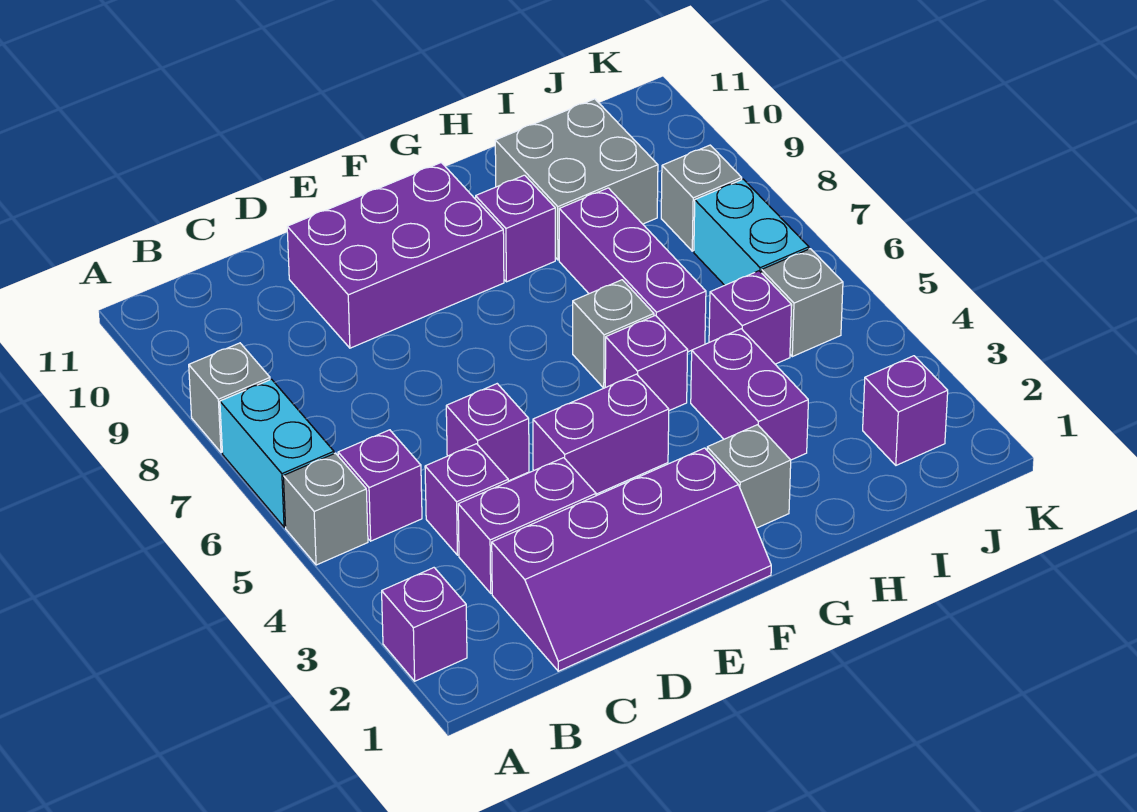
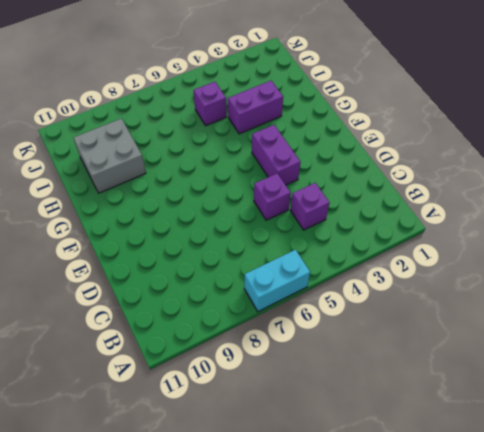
none -> purple brick A2 level 1
none -> grey brick A5 level 1
none -> grey brick A8 level 1

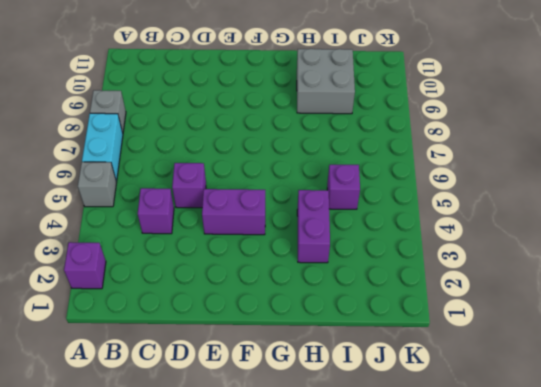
none -> purple brick B5 level 1
none -> purple slope C1:F2 level 1 top 2
none -> purple brick C3:D3 level 1

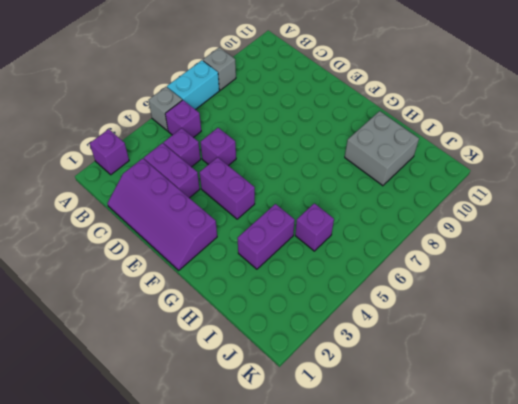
none -> purple brick D9:F10 level 1
none -> grey brick G2 level 1
none -> purple brick G5 level 1

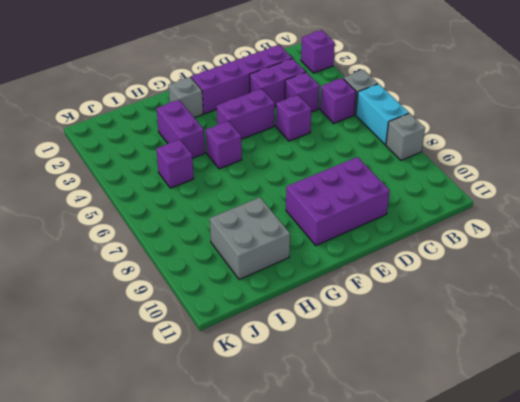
none -> grey brick G6 level 1
none -> purple brick G9 level 1
none -> purple brick H6:H8 level 1

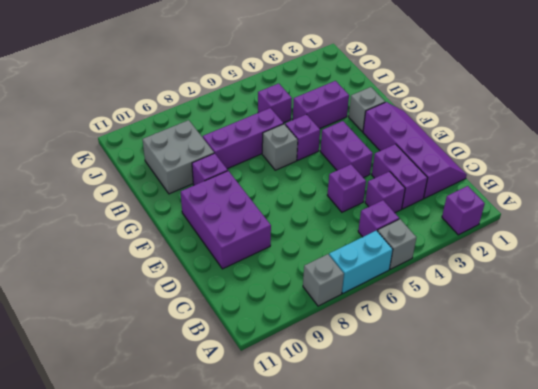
none -> purple brick J2 level 1
none -> grey brick J5 level 1
none -> cyan brick J6:J7 level 1

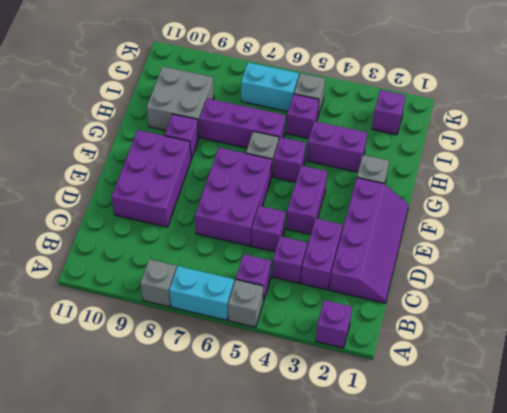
purple brick D6:F7 level 1 -> none
none -> grey brick J8 level 1

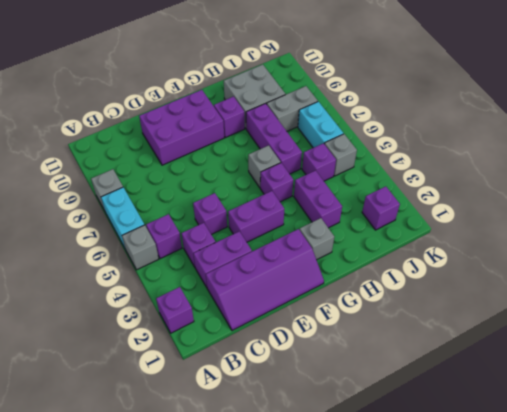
grey brick I8:J8 level 1 -> grey brick J8 level 1

